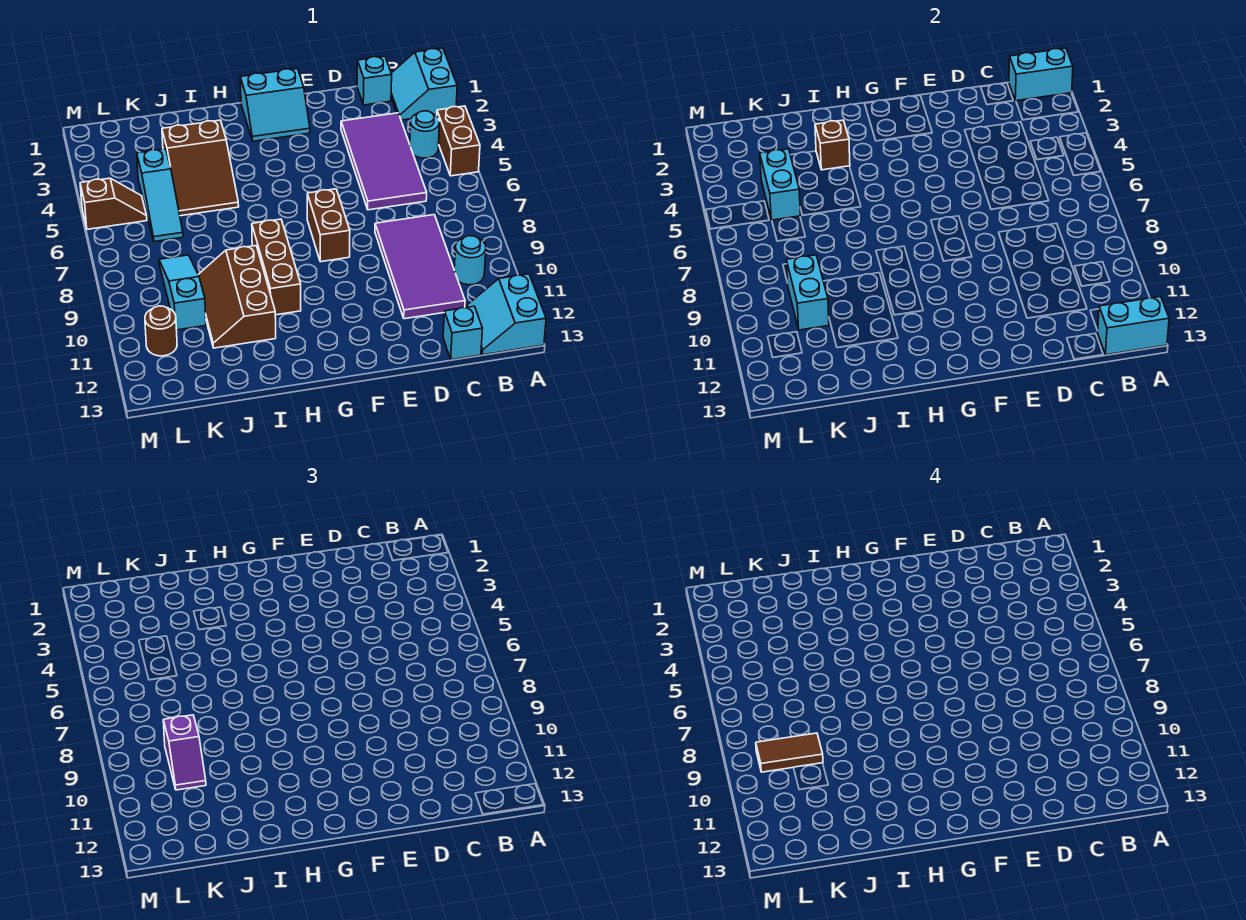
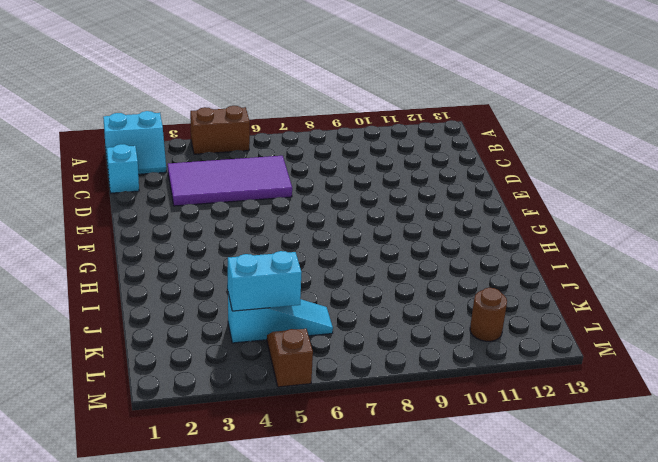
none -> cyan slope A12:B13 level 1 top A
none -> cyan round brick B4 level 1
none -> cyan round brick B10 level 1

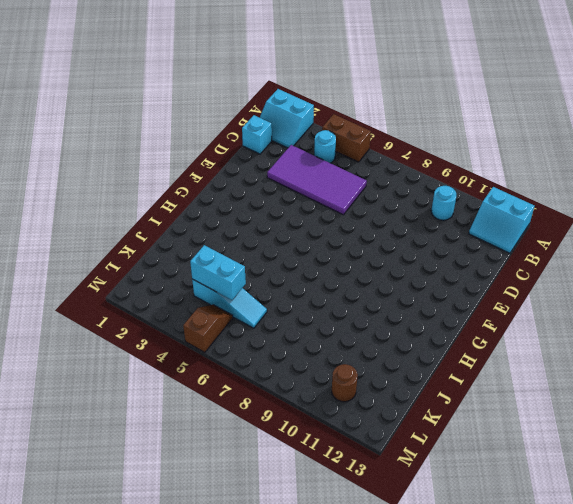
none -> purple tile C8:D11 level 1
none -> cyan brick C13 level 1
none -> cyan slope F1:G2 level 1 top 1

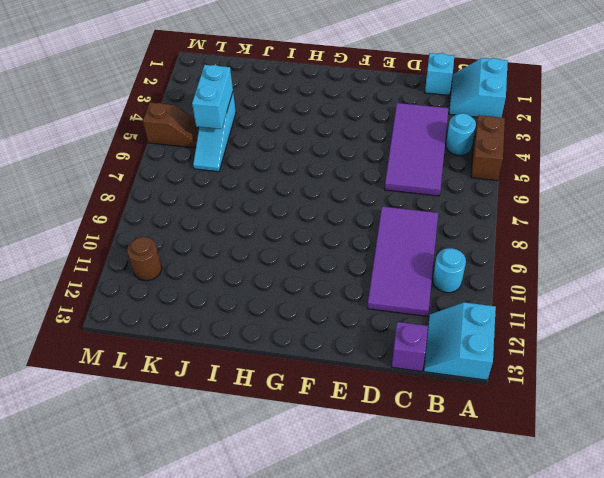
purple brick C13 level 1 -> cyan brick C13 level 1
none -> cyan slope F1:G2 level 1 top 1
none -> brown brick F7:F8 level 1
none -> brown brick H8:H10 level 1

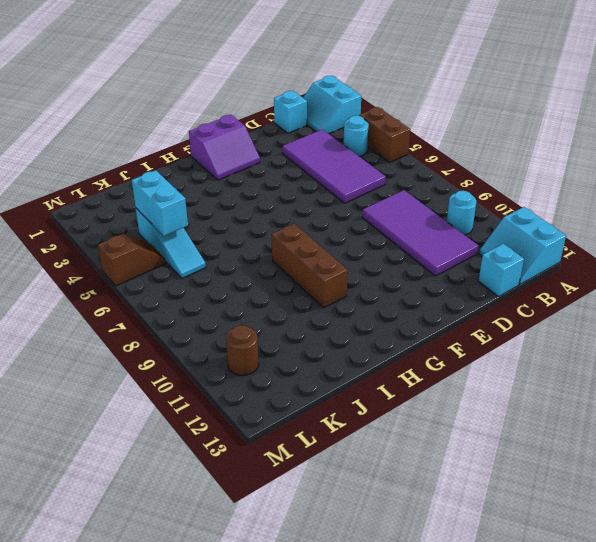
purple slope F1:G2 level 1 top 1 -> cyan slope F1:G2 level 1 top 1
none -> brown brick F7:F8 level 1
none -> brown slope I3:J5 level 1 top 3
none -> brown slope I9:J11 level 1 top I

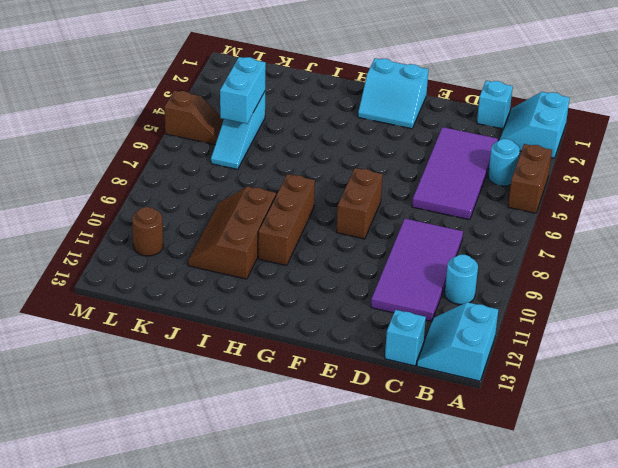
none -> brown slope I3:J5 level 1 top 3
none -> cyan slope K8:K10 level 1 top 10
none -> cyan brick A1:B1 level 2

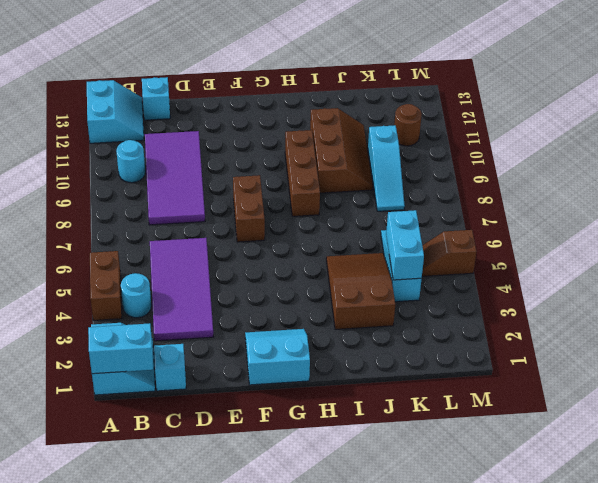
none -> cyan brick A13:B13 level 2
none -> brown brick I3 level 2
none -> cyan brick K9:K10 level 2

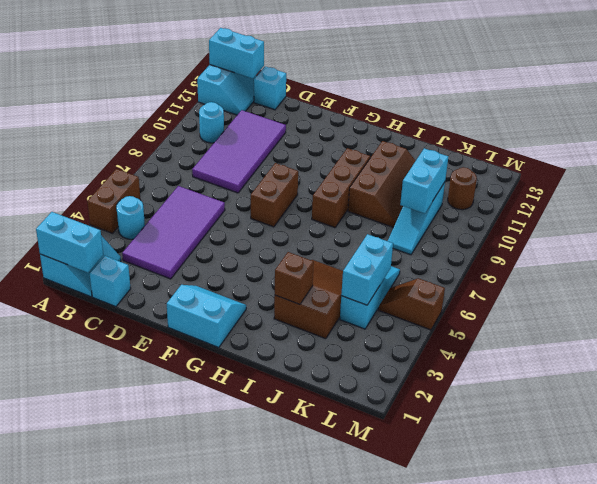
none -> purple slope K9:K10 level 3 top 9
none -> brown tile K9:L9 level 4

